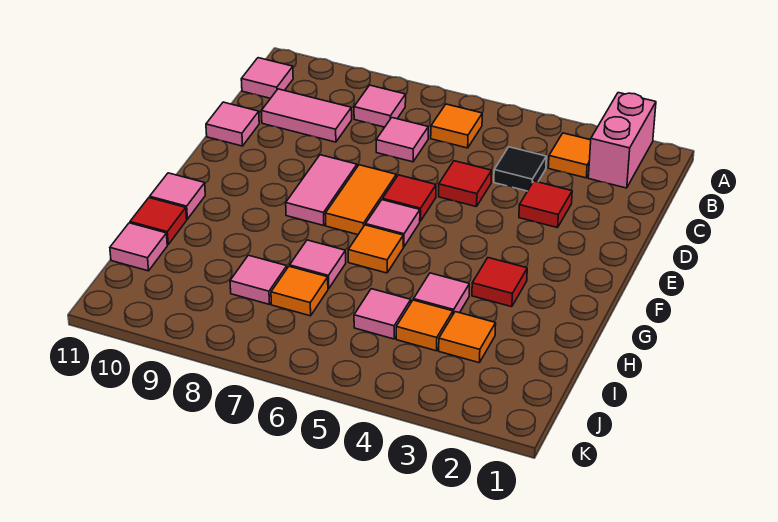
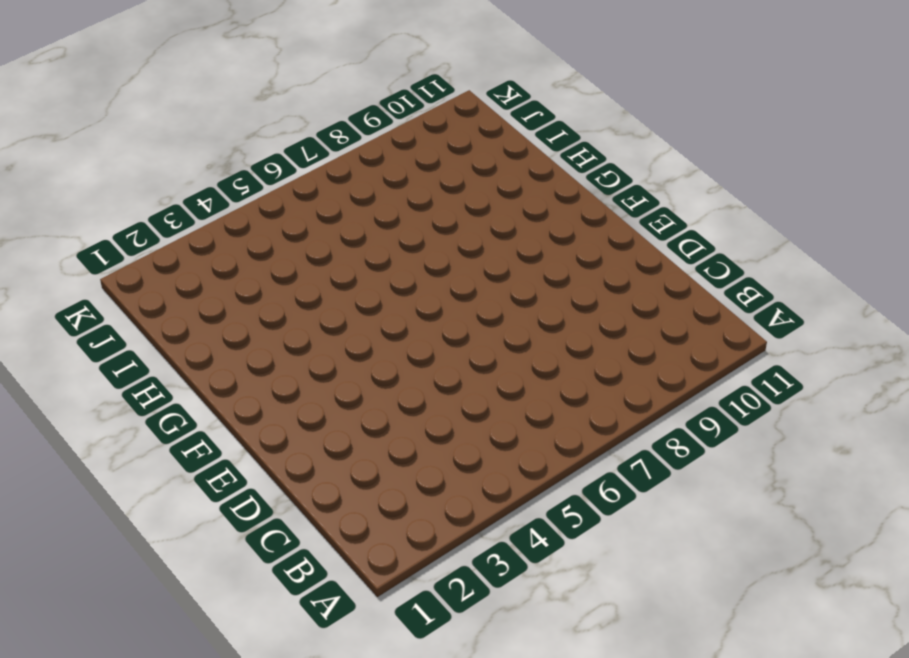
none -> pink brick A2:B2 level 1
none -> orange tile B3 level 1
none -> orange tile B6 level 1

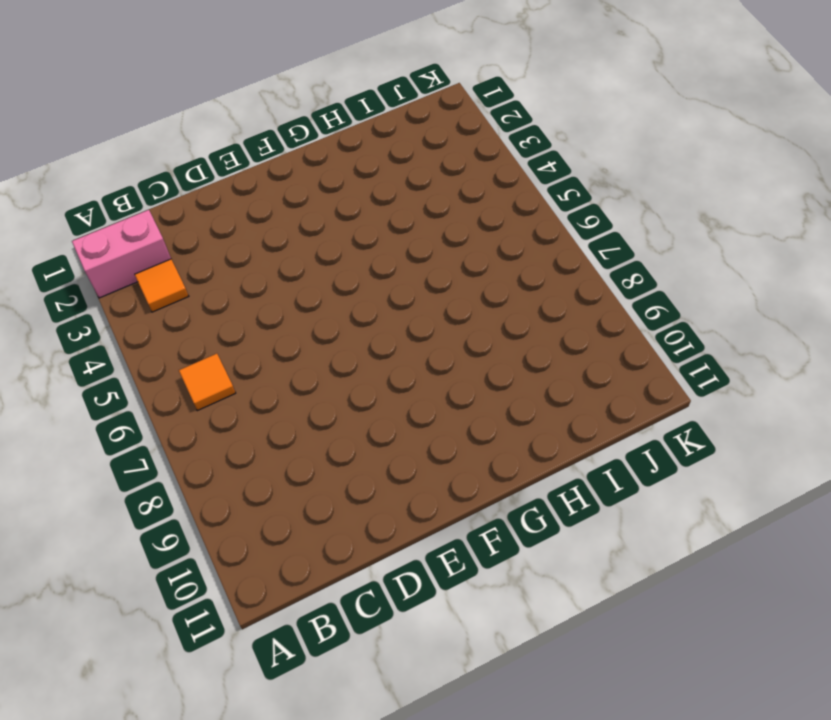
none -> pink tile B8 level 1
none -> pink tile B11 level 1
none -> black tile C4 level 1

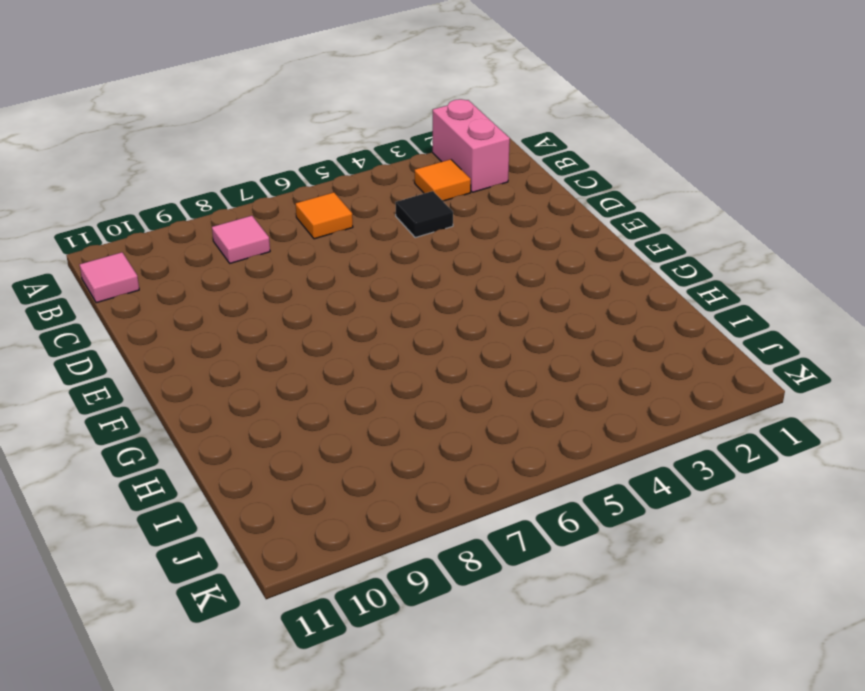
none -> pink tile C7 level 1
none -> pink tile C9:C10 level 1
none -> red tile D3 level 1

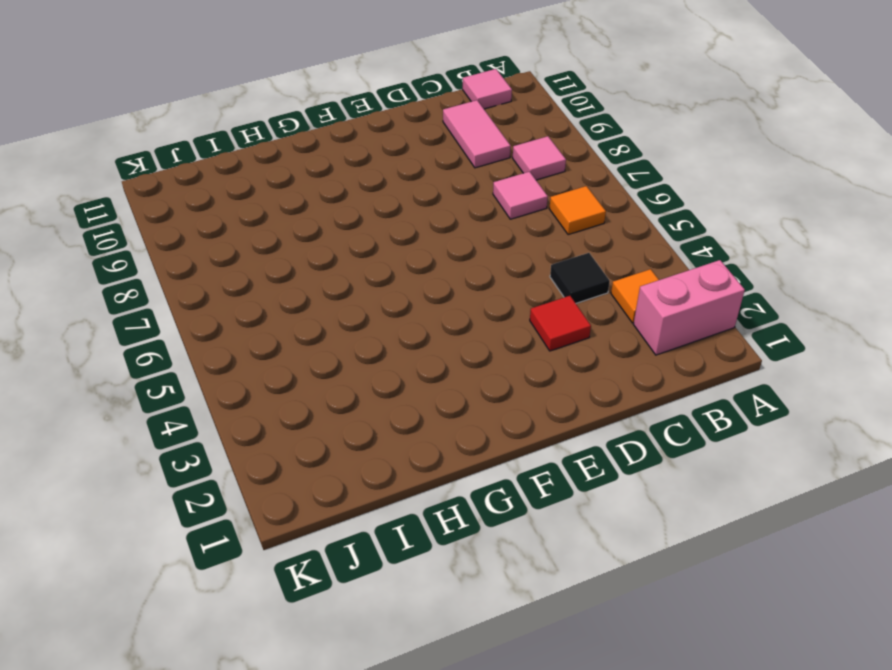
none -> red tile D5 level 1
none -> pink tile D11 level 1
none -> red tile E6 level 1

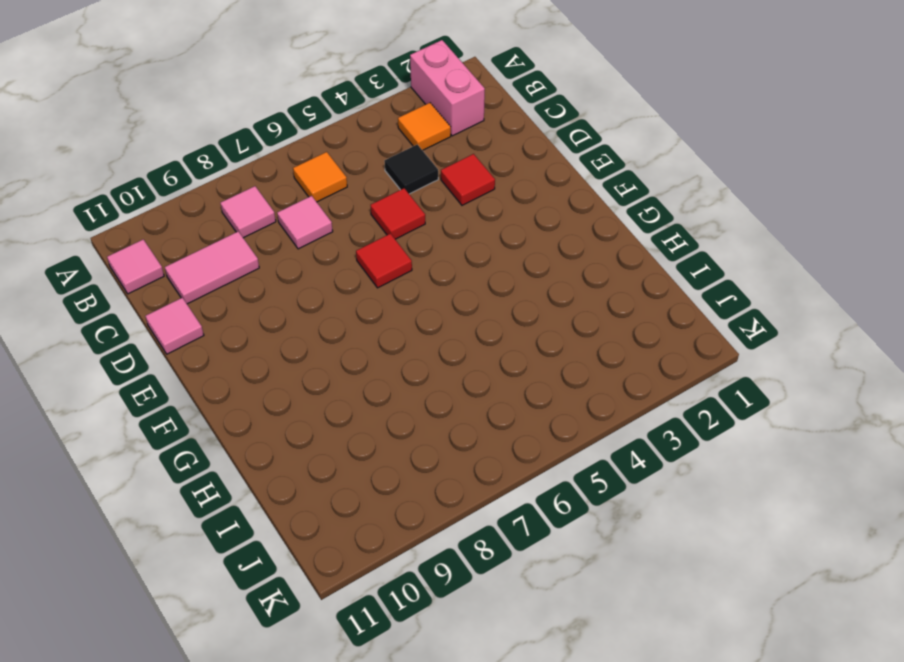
none -> orange tile E7:F7 level 1
none -> pink tile E8:F8 level 1
none -> pink tile F6 level 1

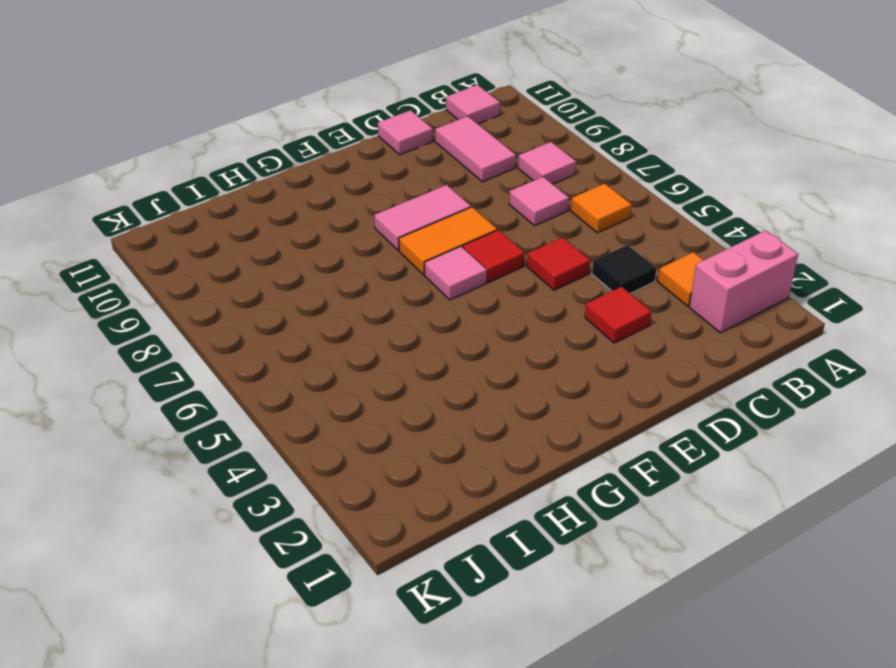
none -> red tile G3 level 1
none -> orange tile G6 level 1
none -> pink tile G11 level 1

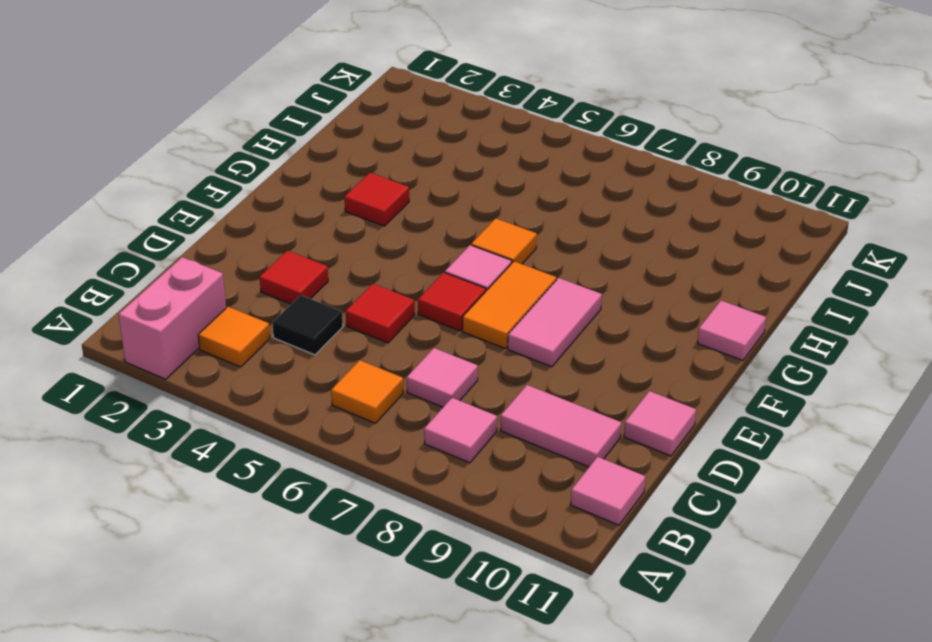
none -> pink tile H4 level 1
none -> pink tile H7 level 1
none -> red tile H11 level 1

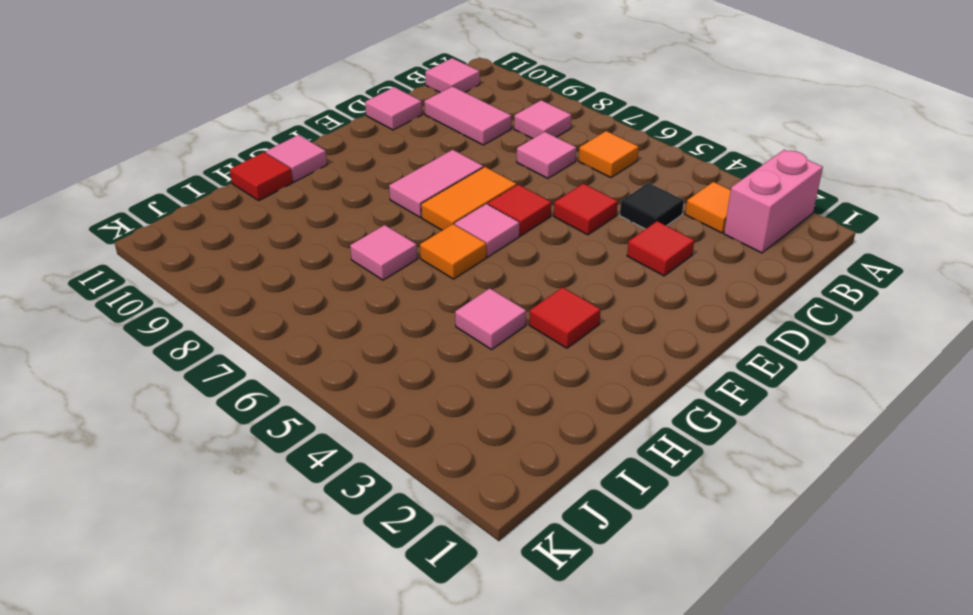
none -> orange tile I3 level 1
none -> orange tile I4 level 1
none -> pink tile I5 level 1

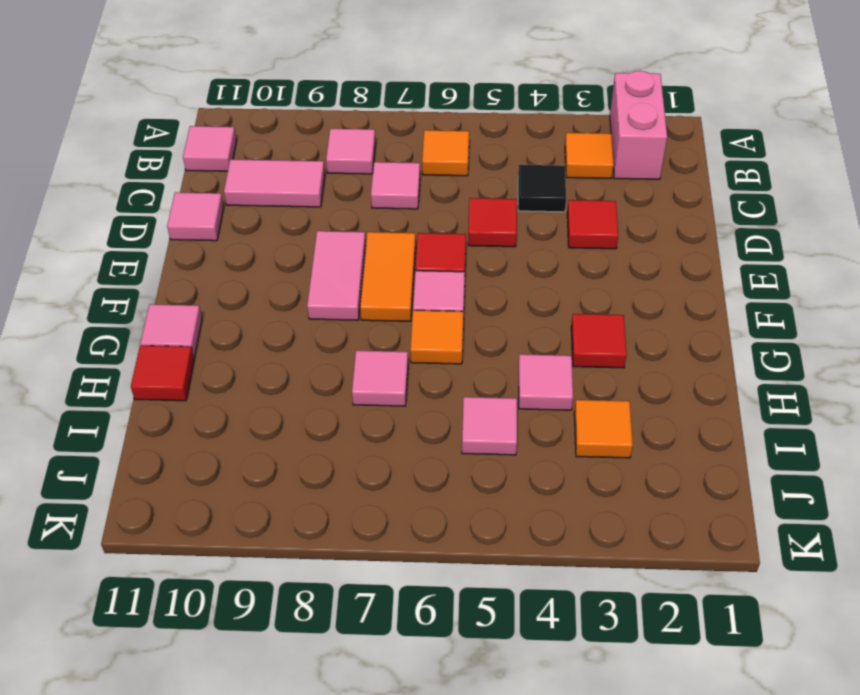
none -> orange tile I4 level 1
none -> orange tile I7 level 1
none -> pink tile I8 level 1

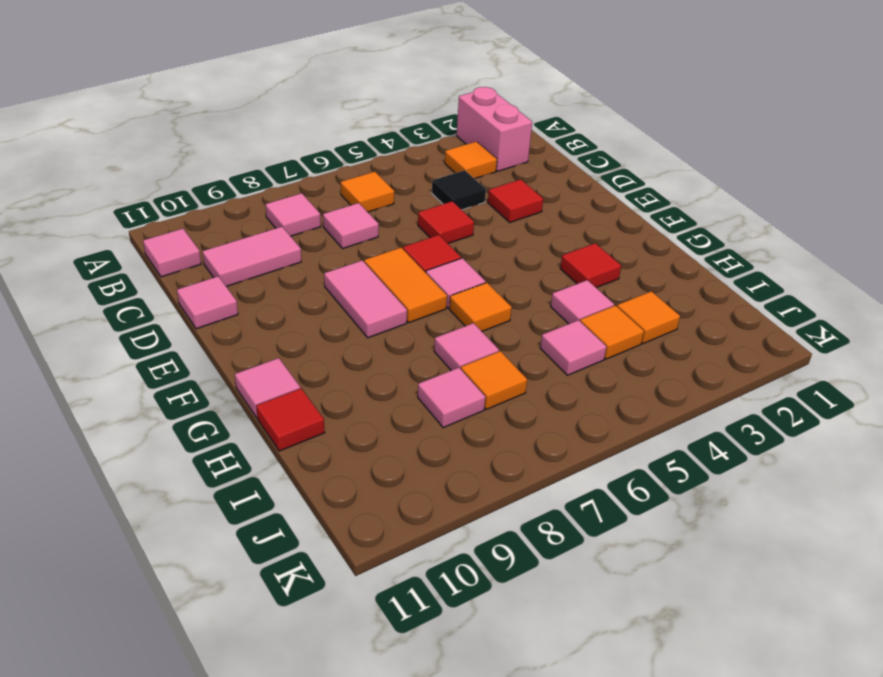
none -> pink tile I11 level 1

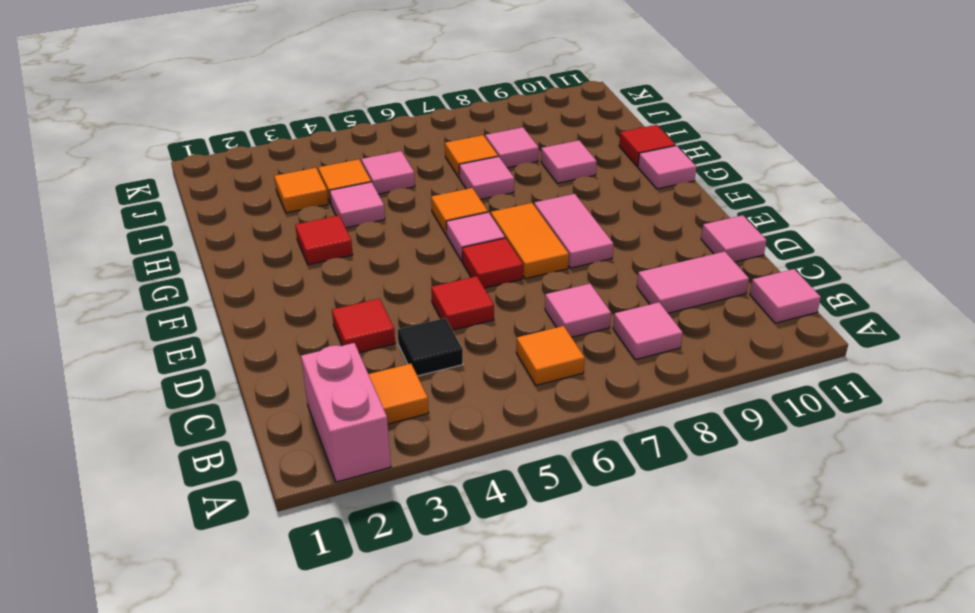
pink tile H9 level 1 -> pink tile I11 level 1

